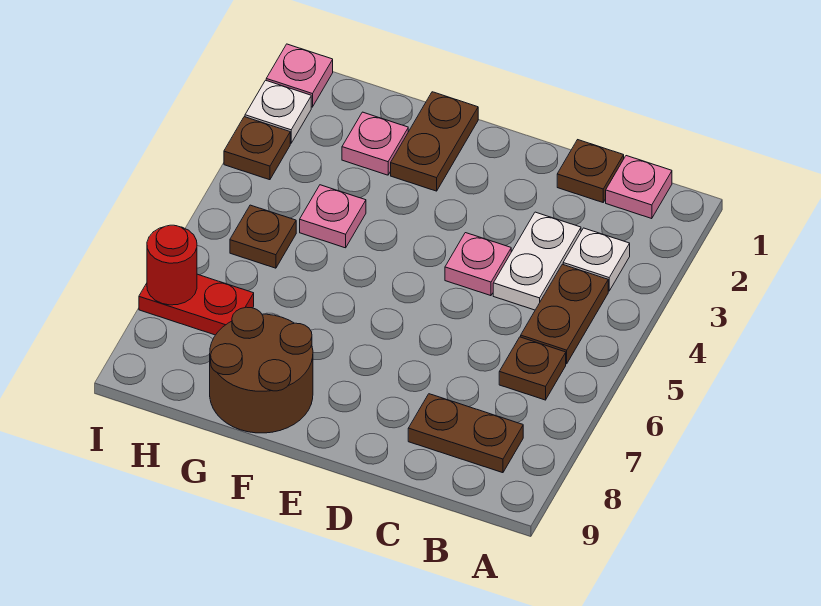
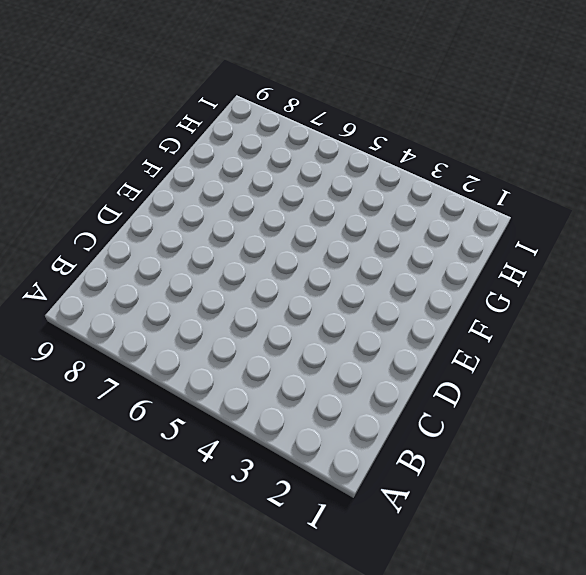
none -> pink plate B1 level 1
none -> white plate B3 level 1
none -> brown plate B4:B5 level 1

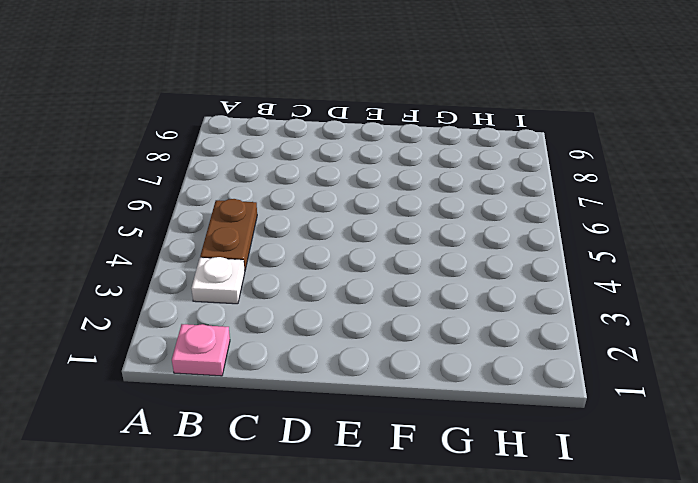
none -> brown plate B6 level 1
none -> brown plate B8:C8 level 1
none -> brown plate C1 level 1

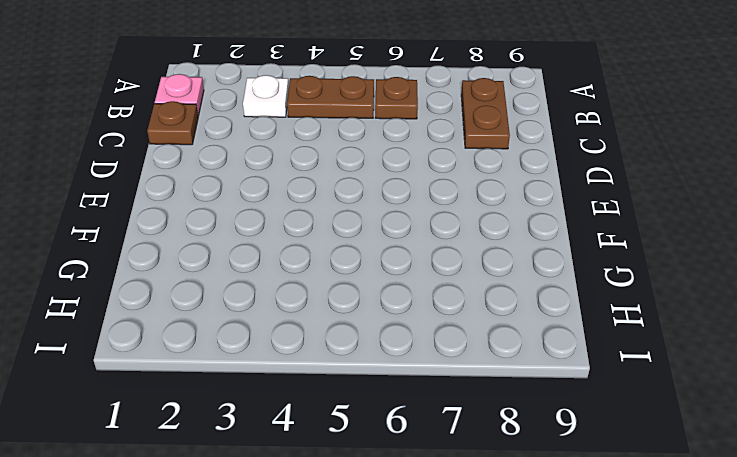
none -> white plate C3:C4 level 1
none -> pink plate D4 level 1
none -> brown plate F1:F2 level 1

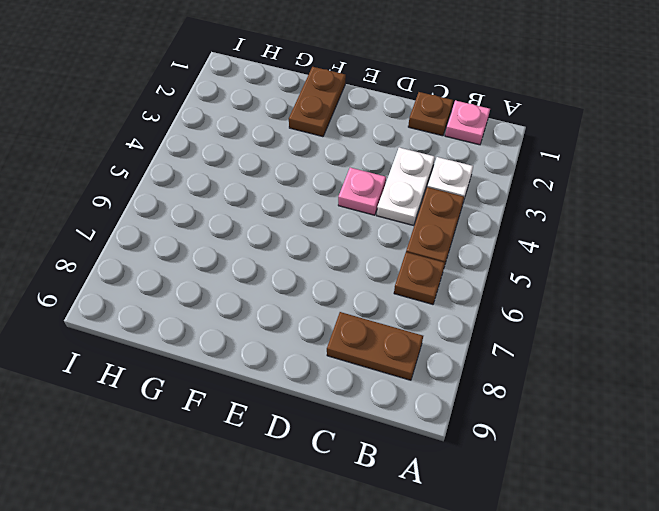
none -> brown round brick F8:G9 level 1
none -> pink plate G2 level 1
none -> pink plate G4 level 1

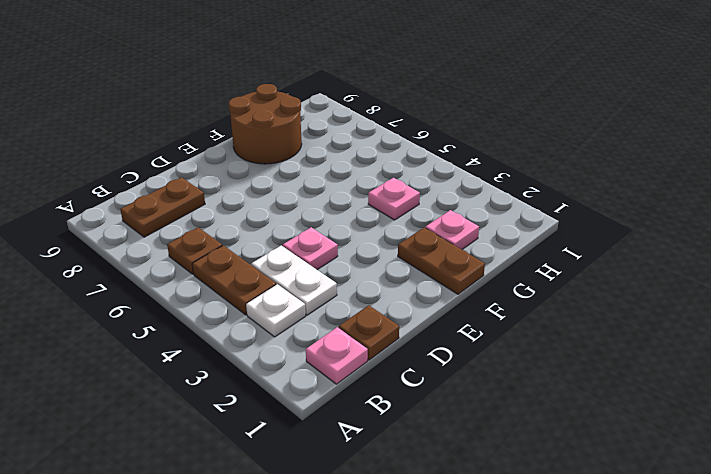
none -> brown plate H5 level 1
none -> red plate H7:I7 level 1
none -> pink plate I1 level 1

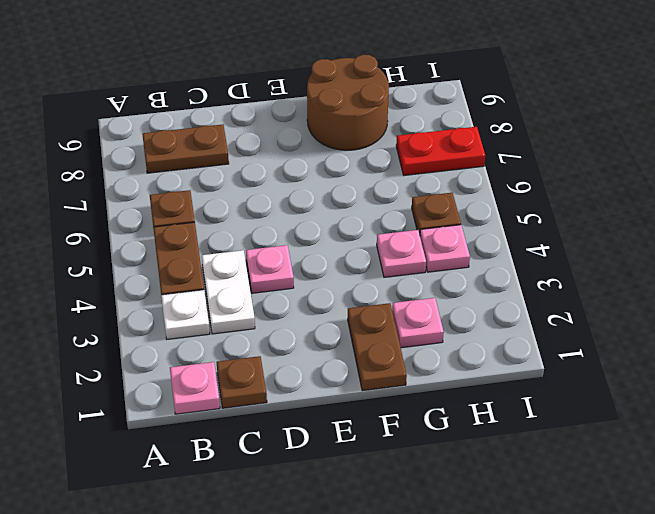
pink plate H4 level 1 -> pink plate I1 level 1
none -> white plate I2 level 1
none -> brown plate I3 level 1
none -> red round brick I7 level 2

